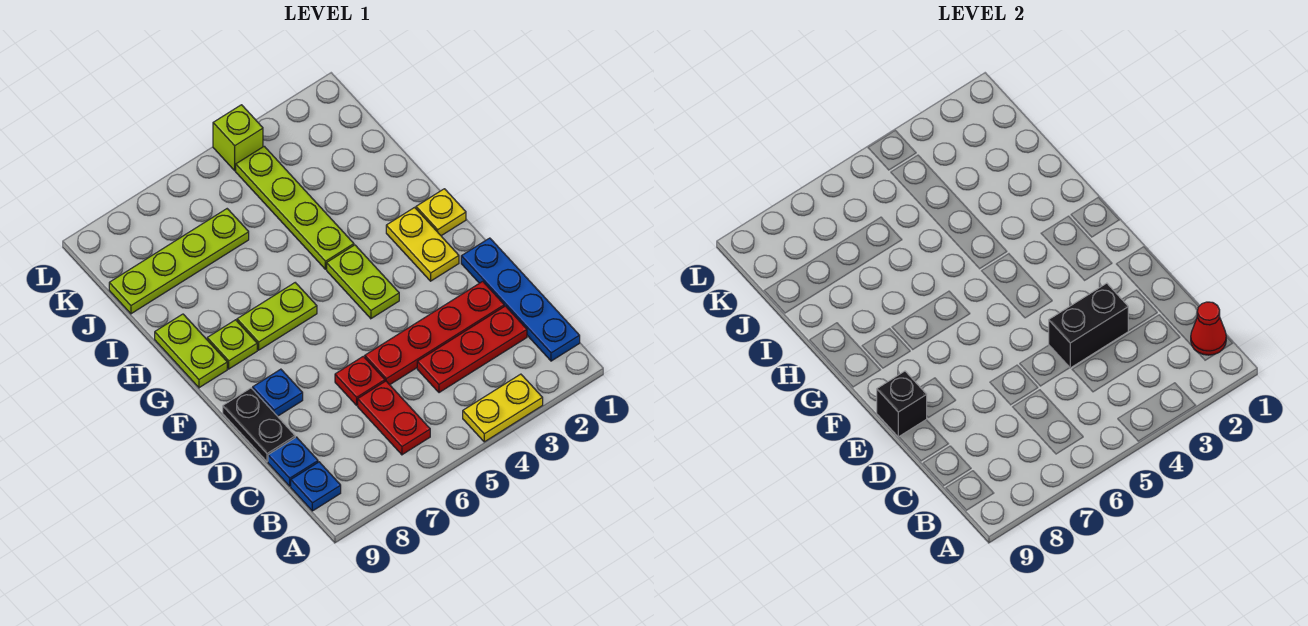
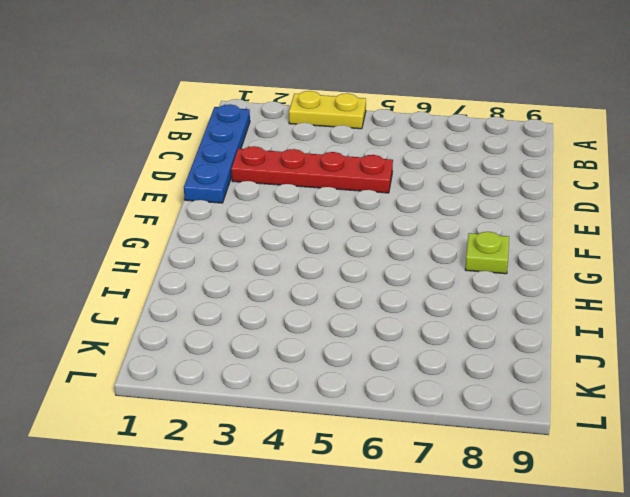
none -> red plate B6:C6 level 1
none -> blue plate B9 level 1
none -> red plate C2:C4 level 1

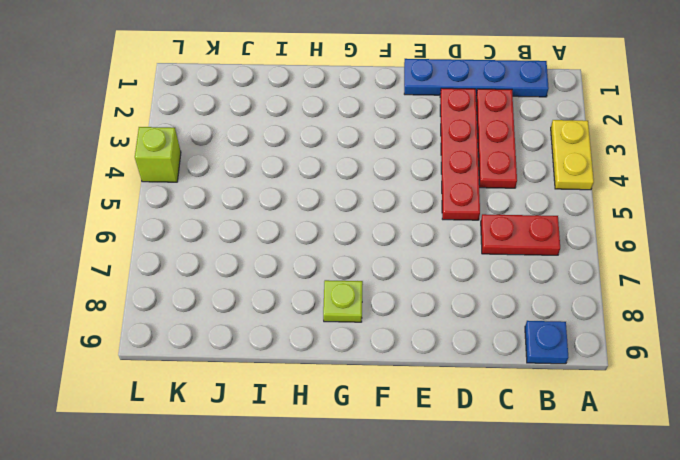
none -> blue plate C9 level 1
none -> red plate D6 level 1
none -> black plate D9:E9 level 1

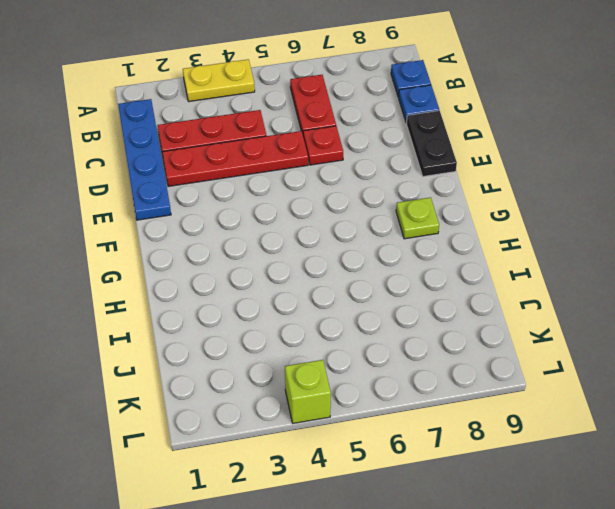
none -> blue plate E8 level 1
none -> yellow plate F2:G2 level 1
none -> lime plate F4:G4 level 1

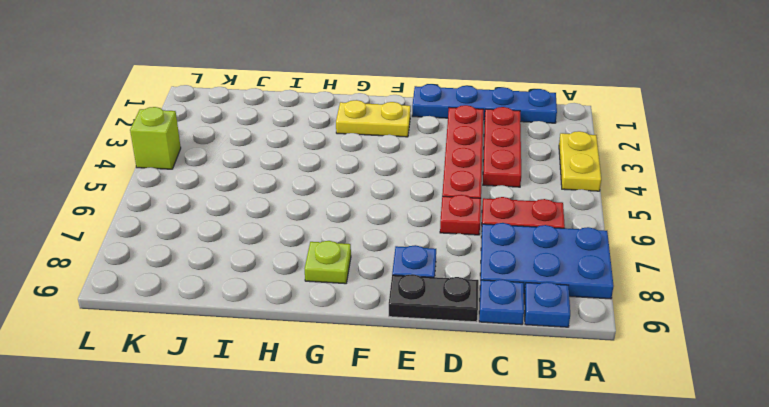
blue plate A7:C8 level 1 -> none
none -> lime plate F4:G4 level 1
none -> yellow plate G1 level 1
none -> lime plate G6:G7 level 1

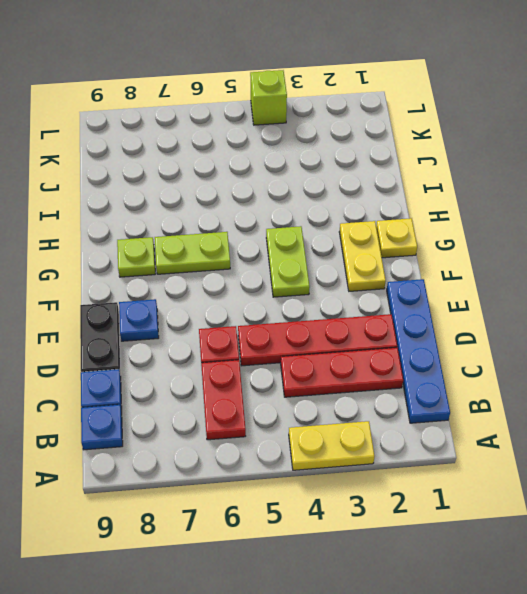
none -> lime plate G9:H9 level 1
none -> lime plate H4:K4 level 1
none -> lime plate J6:J9 level 1

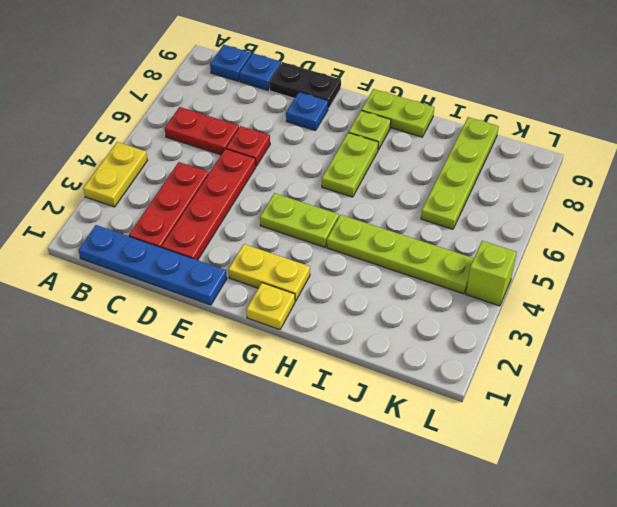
none -> red cone B1 level 2
none -> black brick D3:D4 level 2
none -> black brick E9 level 2

